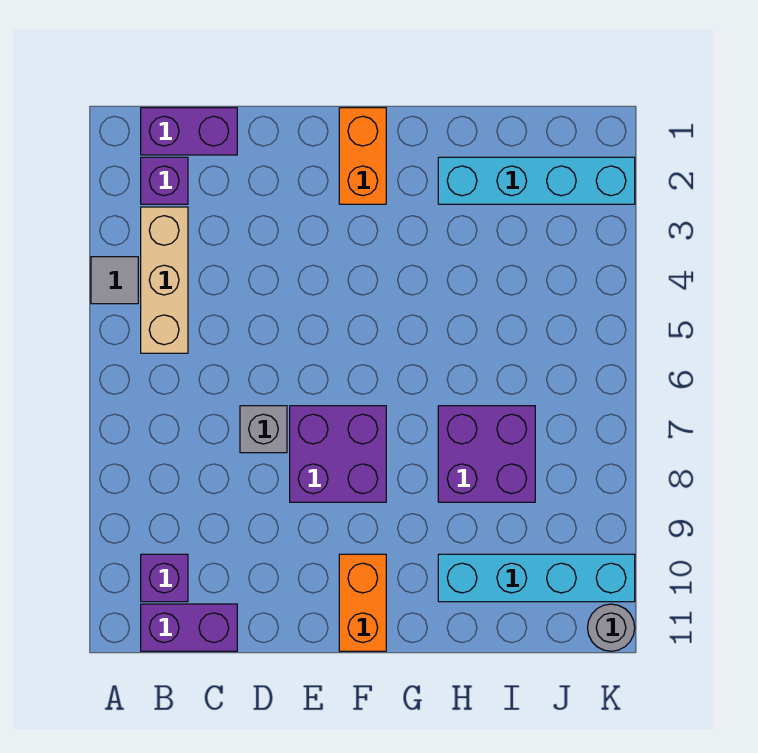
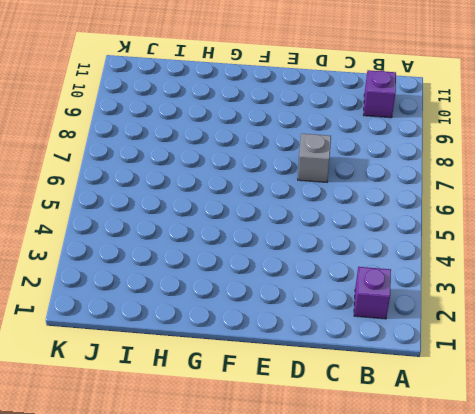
none -> grey tile A4 level 1
none -> purple brick B1:C1 level 1
none -> tan brick B3:B5 level 1

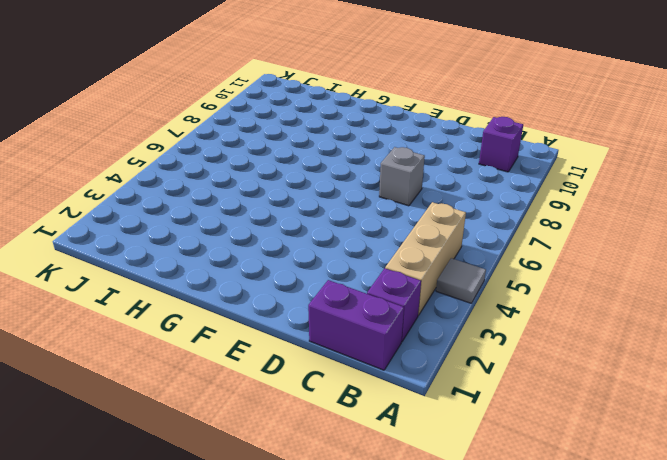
none -> purple brick B11:C11 level 1
none -> purple brick E7:F8 level 1
none -> orange brick F1:F2 level 1

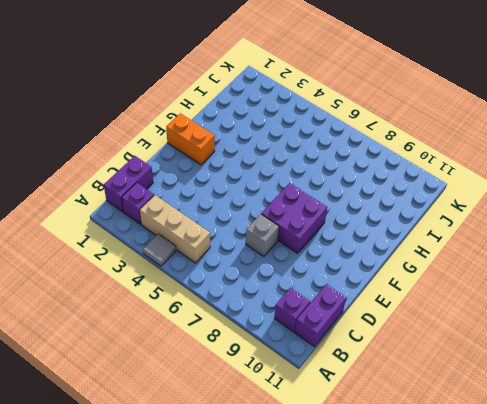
none -> orange brick F10:F11 level 1
none -> cyan brick H2:K2 level 1
none -> purple brick H7:I8 level 1

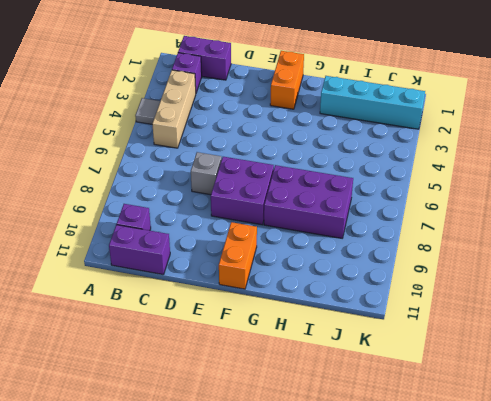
purple brick G7:I8 level 1 -> purple brick H7:I8 level 1
none -> cyan brick H10:K10 level 1
none -> grey round brick K11 level 1

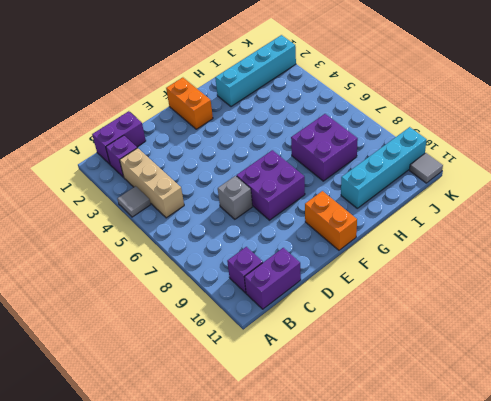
grey tile K11 level 1 -> grey round brick K11 level 1

